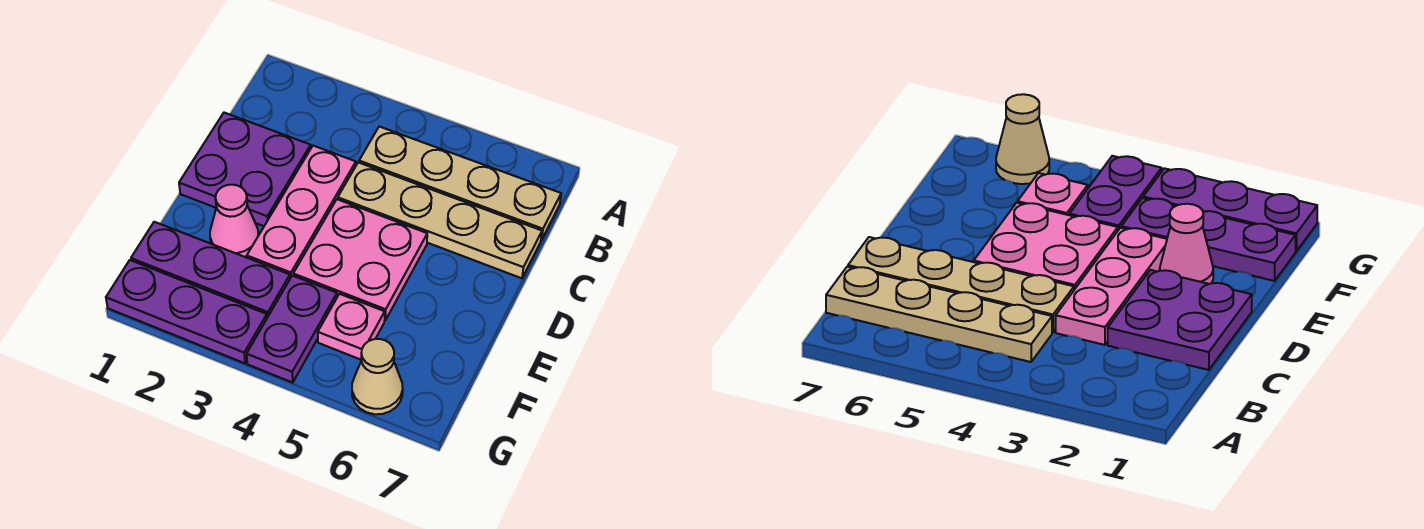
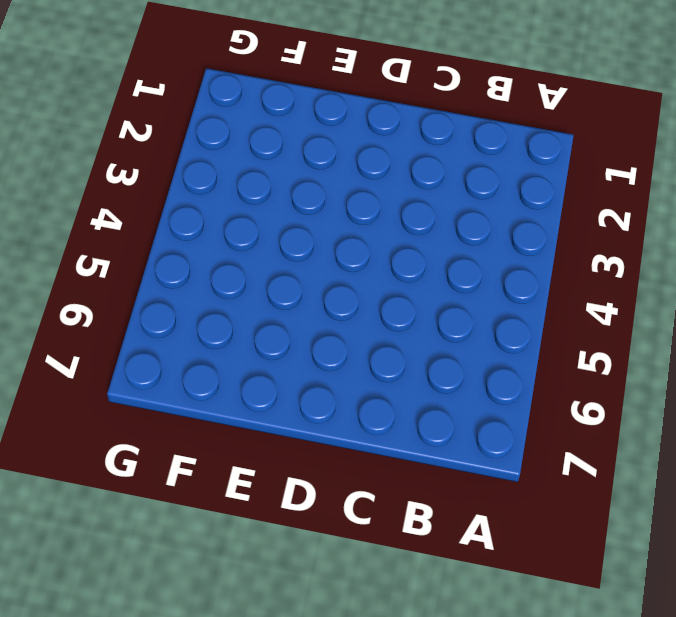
none -> tan plate B4:B7 level 1
none -> purple plate C1:D2 level 1

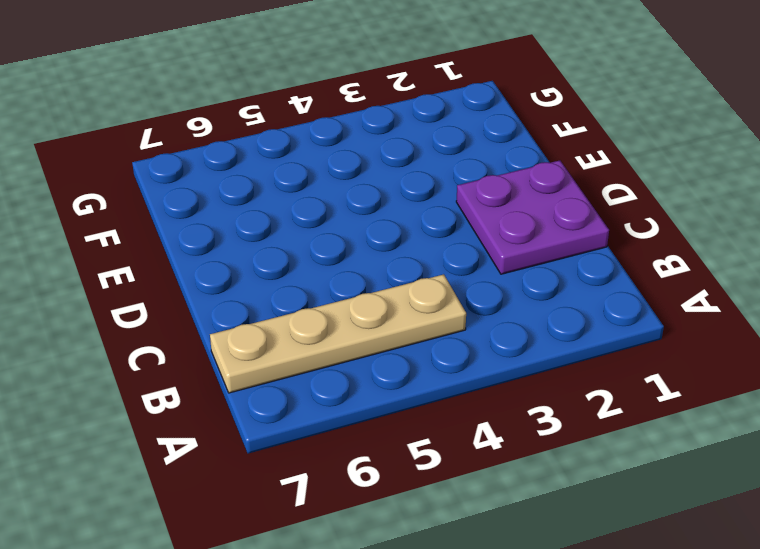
none -> pink plate C3:E3 level 1
none -> tan plate C4:C7 level 1

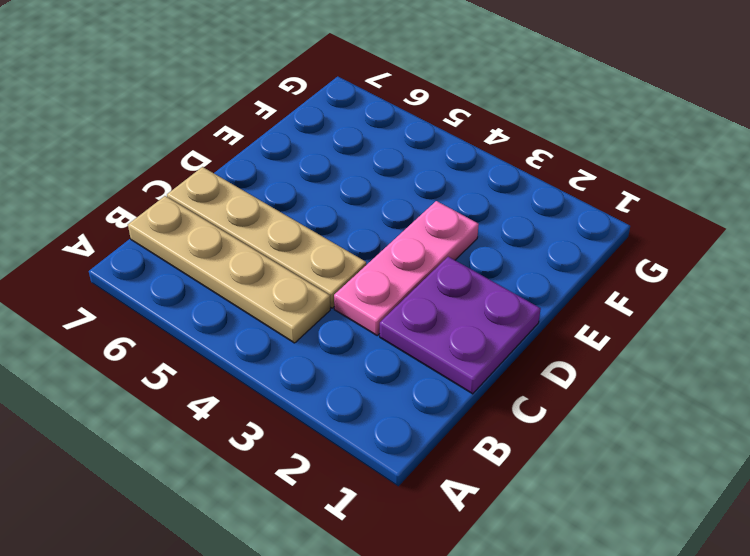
none -> pink plate D4:E5 level 1
none -> pink cone E2 level 1

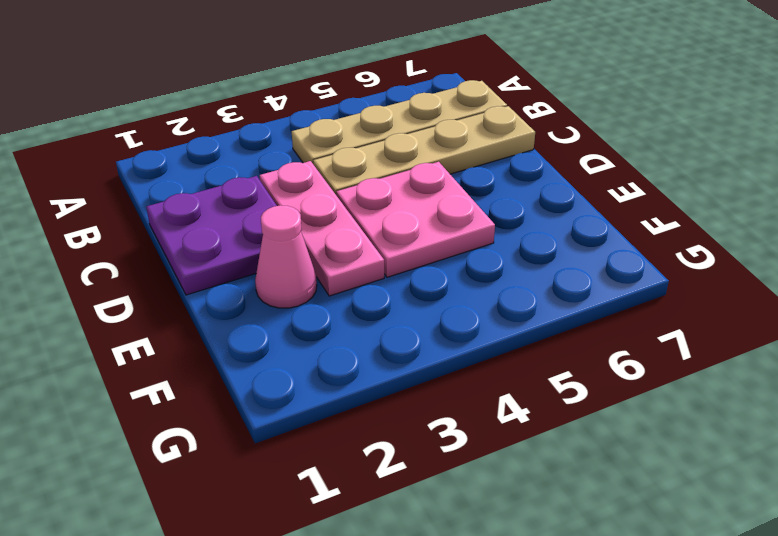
none -> purple plate F1:F3 level 1
none -> purple plate F4:G4 level 1

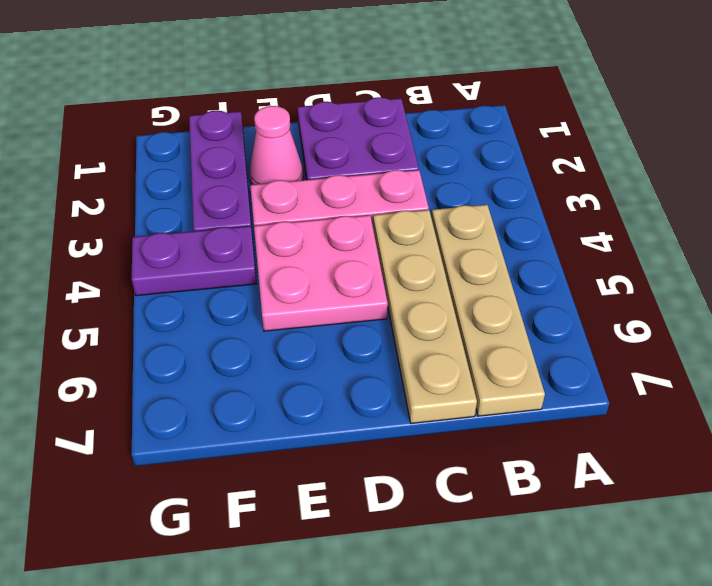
none -> pink plate F5 level 1
none -> purple plate G1:G3 level 1

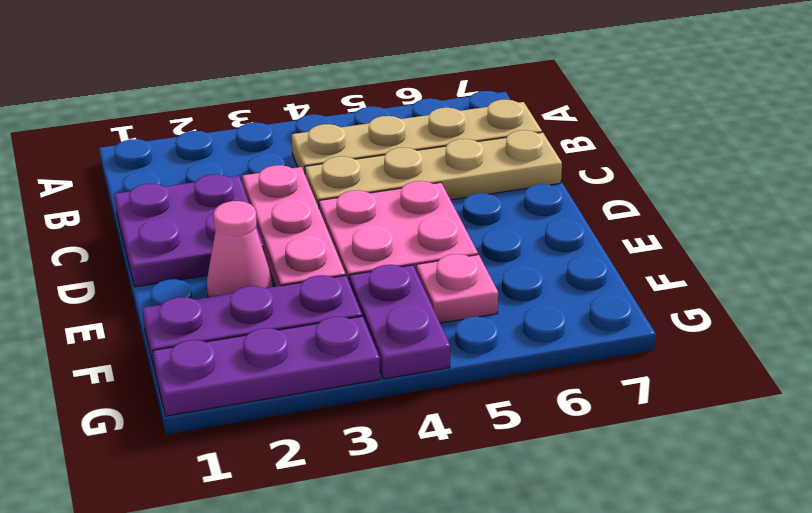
none -> tan cone G6 level 1

